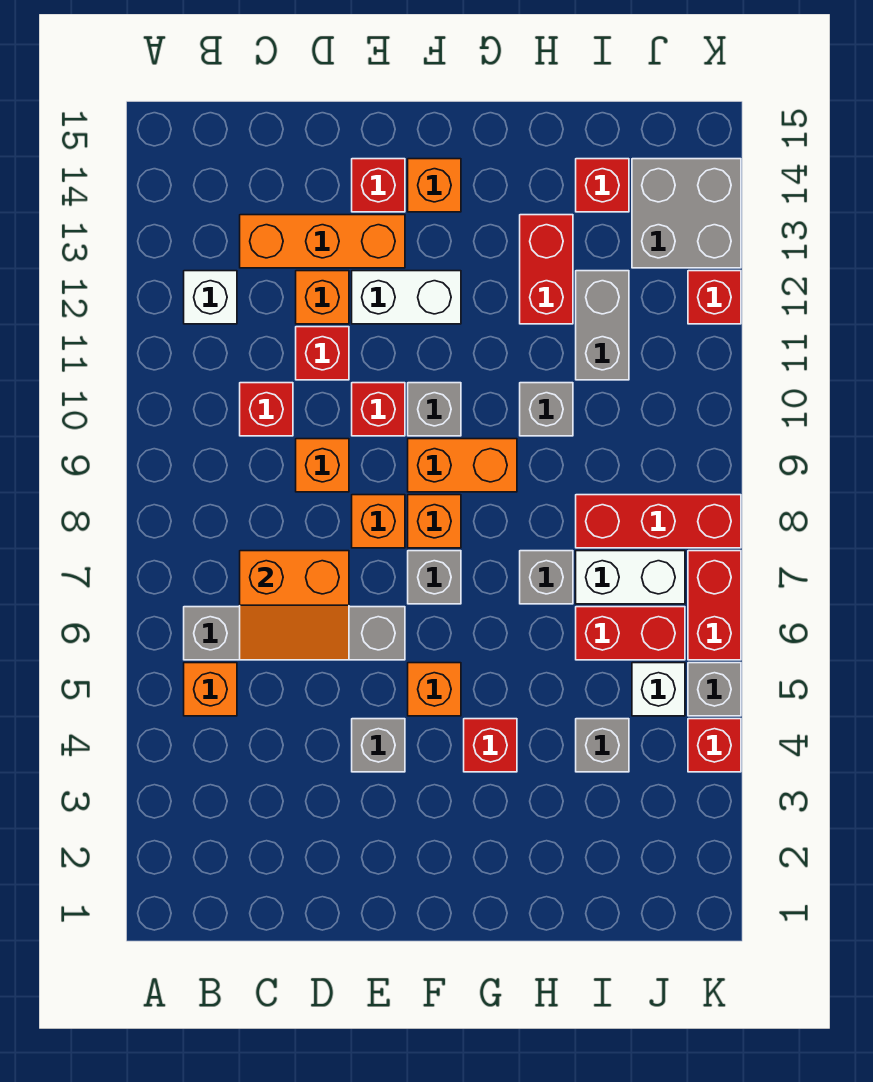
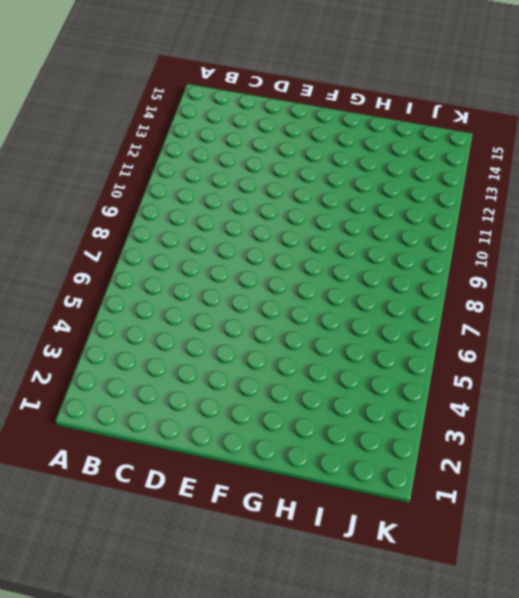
none -> orange brick B5 level 1
none -> grey brick B6:E6 level 1
none -> white brick B12 level 1
none -> red brick C10 level 1

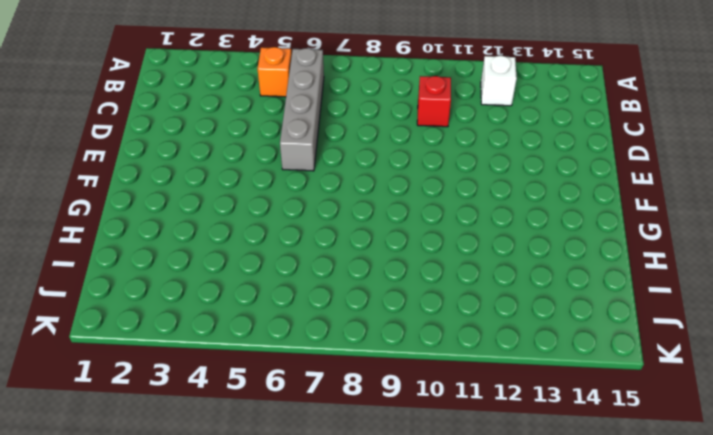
none -> orange brick C13:E13 level 1
none -> orange brick D9 level 1
none -> red brick D11 level 1
none -> orange brick D12 level 1

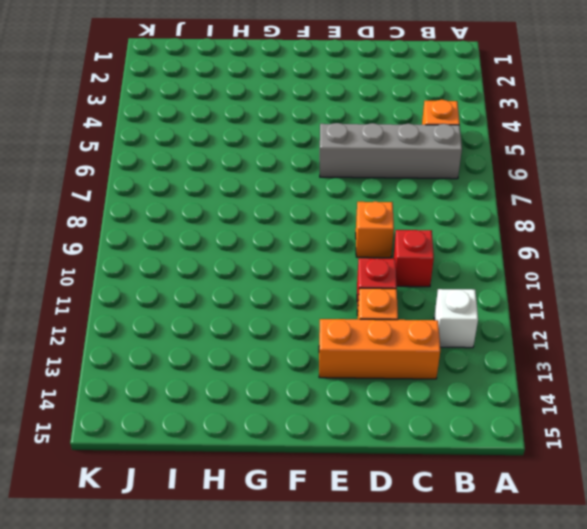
none -> grey brick E4 level 1
none -> orange brick E8 level 1
none -> red brick E10 level 1
none -> white brick E12:F12 level 1

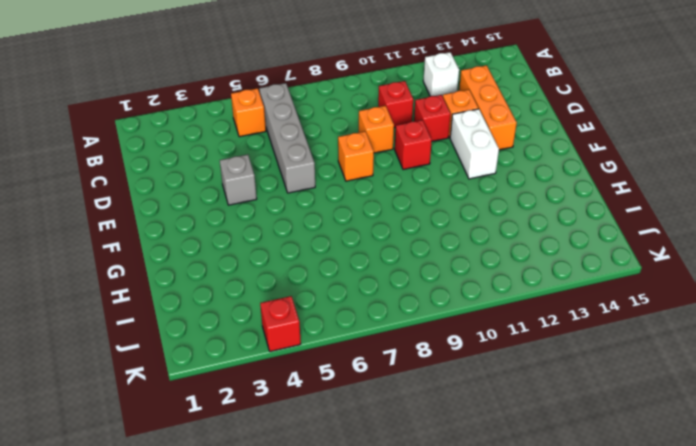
none -> red brick E14 level 1
none -> orange brick F5 level 1
none -> grey brick F7 level 1
none -> orange brick F8 level 1

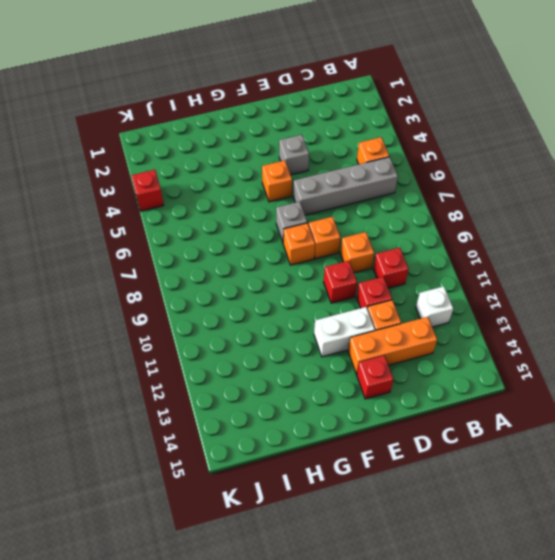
none -> orange brick F9:G9 level 1
none -> grey brick F10 level 1
none -> orange brick F14 level 1
none -> red brick G4 level 1

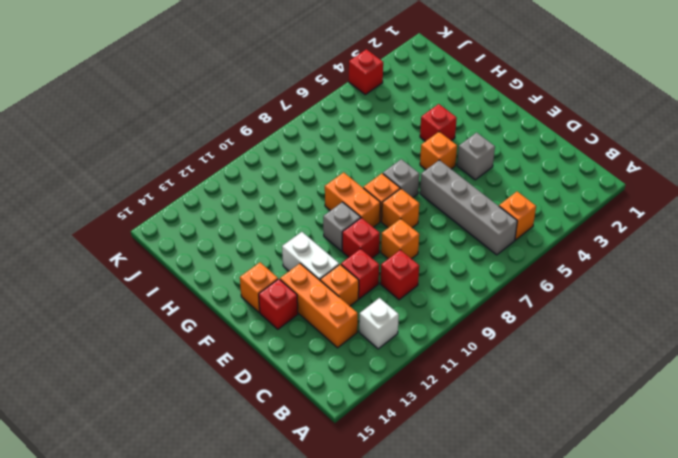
none -> grey brick H7 level 1
none -> grey brick H10 level 1
none -> red brick H12:H13 level 1
none -> grey brick I4 level 1

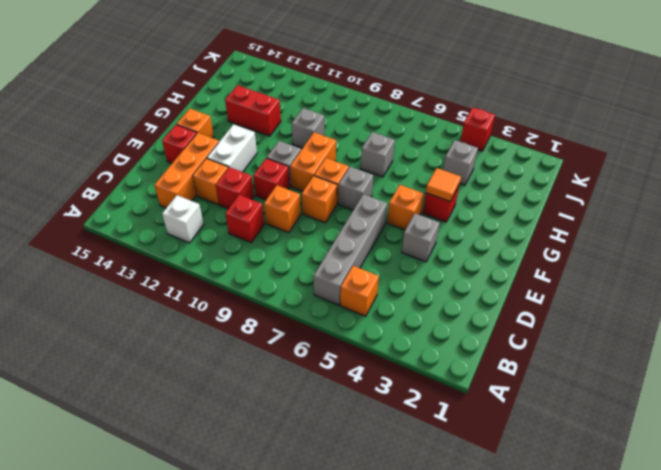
orange tile G4 level 2 -> none
none -> red brick I6:J6 level 1
none -> white brick I7:J7 level 1
none -> red brick I8:K8 level 1
none -> grey brick I11:I12 level 1

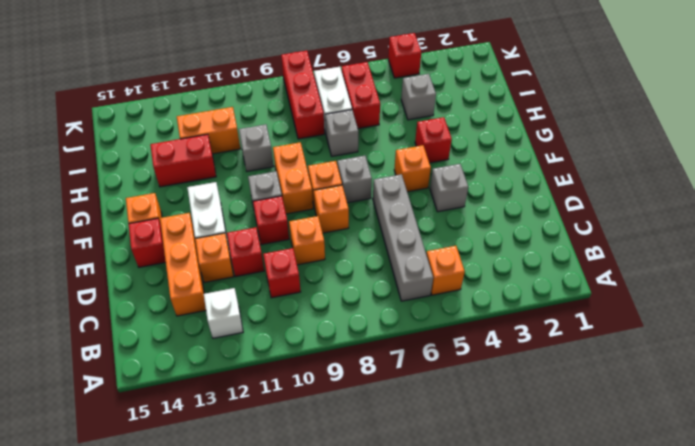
orange brick I11:I12 level 1 -> grey brick I11:I12 level 1
none -> red brick I14 level 1
none -> white brick J5 level 1
none -> grey brick J13:K14 level 1
none -> grey brick K5 level 1

